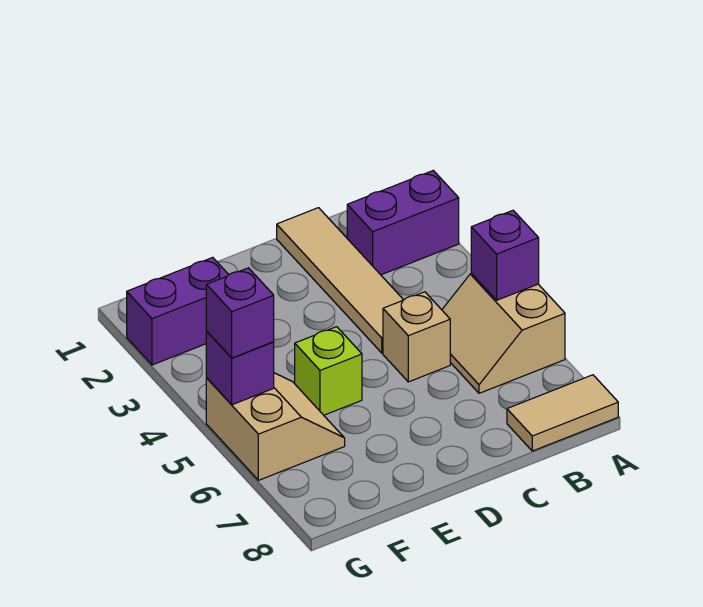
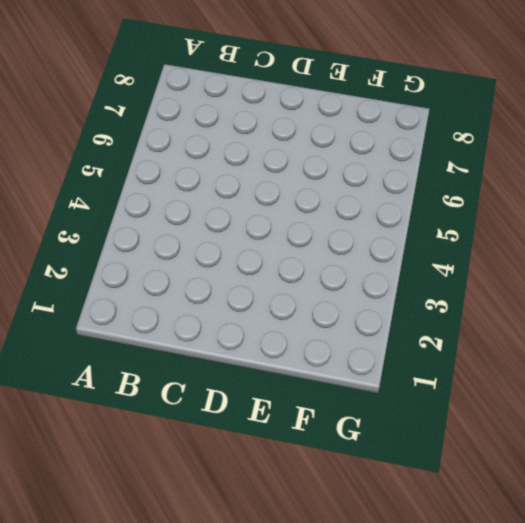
none -> purple brick A2:B2 level 1
none -> tan slope A5:B6 level 1 top A

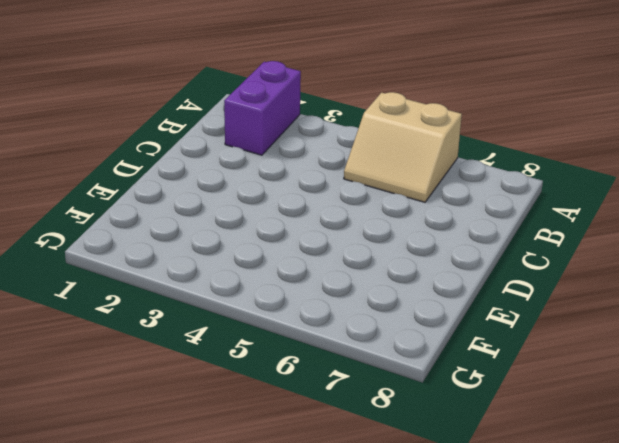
none -> tan tile A8:B8 level 1
none -> tan tile C1:C4 level 1

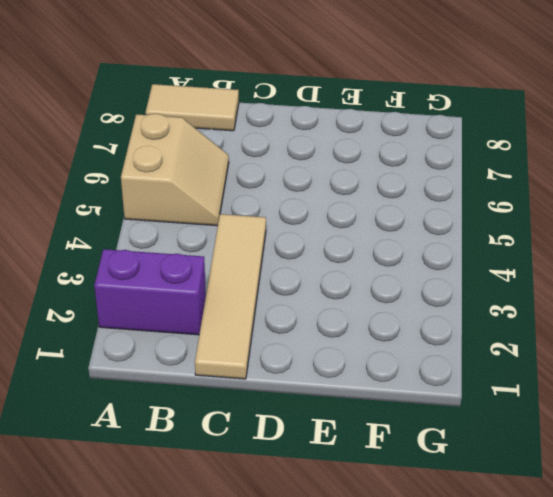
none -> tan brick C5 level 1
none -> lime brick E5 level 1

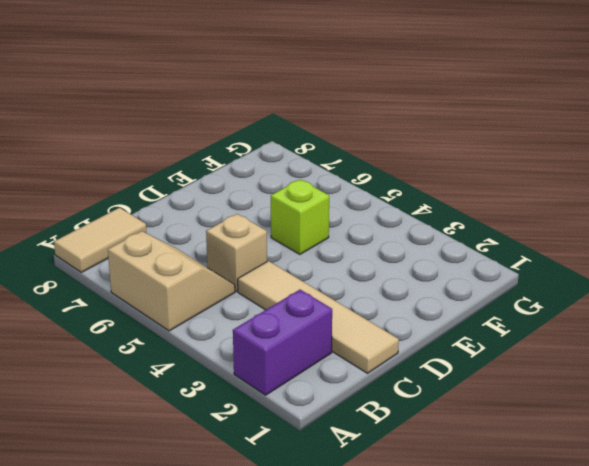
none -> purple brick F2:G2 level 1
none -> tan slope F5:G6 level 1 top G

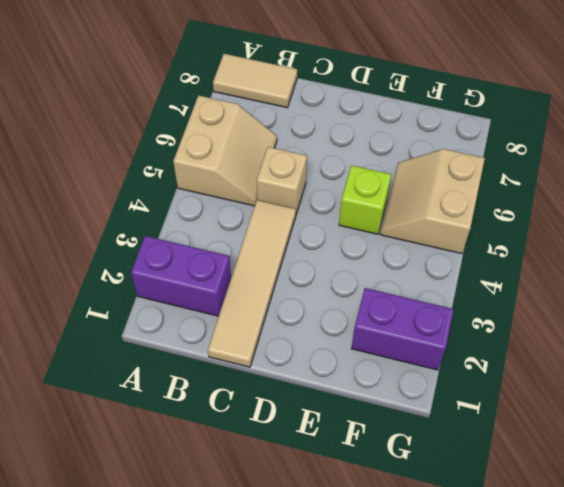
none -> purple brick A5 level 2
none -> purple brick G5 level 2

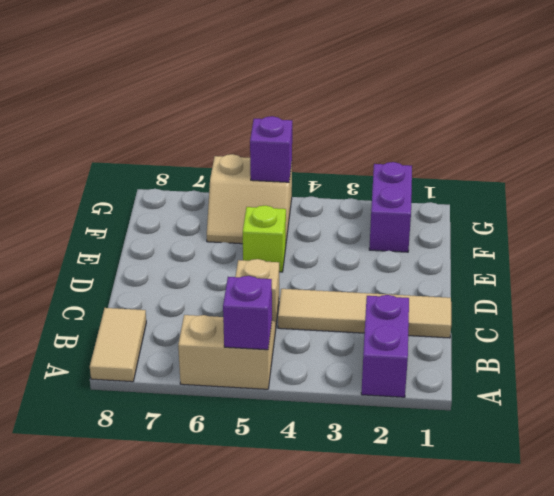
none -> purple brick G5 level 3

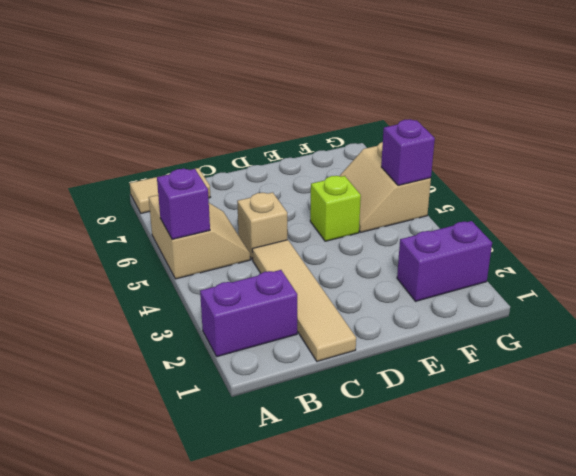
none -> purple brick G5 level 3

